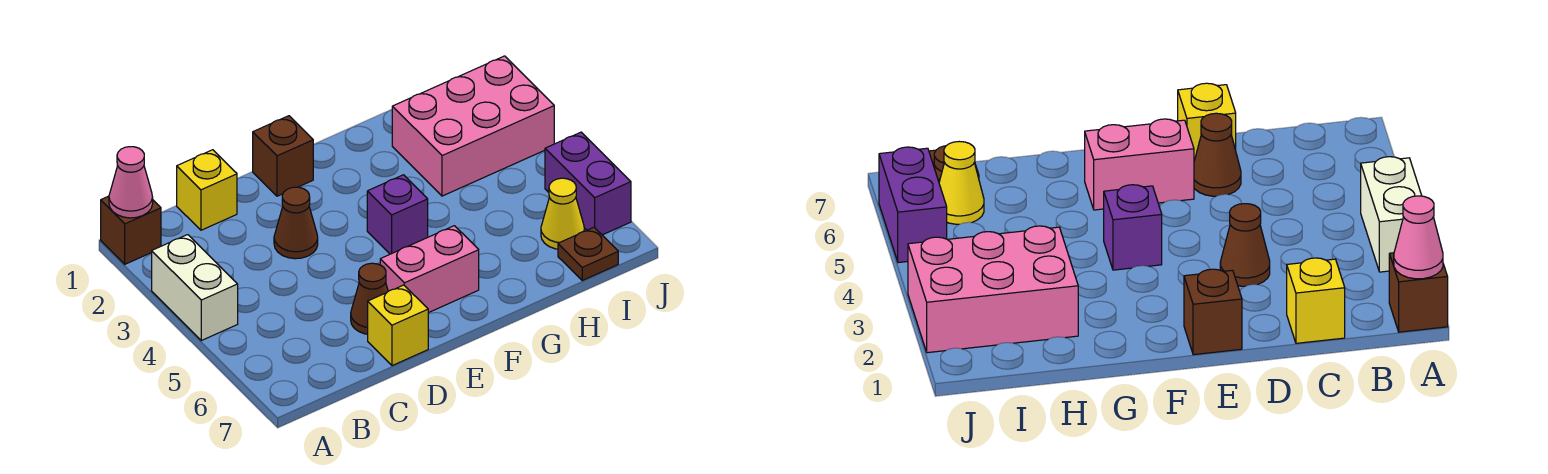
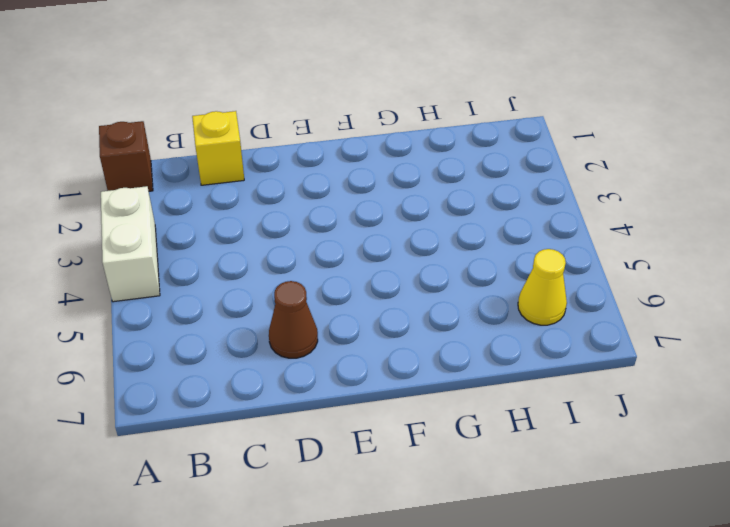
none -> brown cone D3 level 1
none -> yellow brick D7 level 1
none -> brown brick E1 level 1

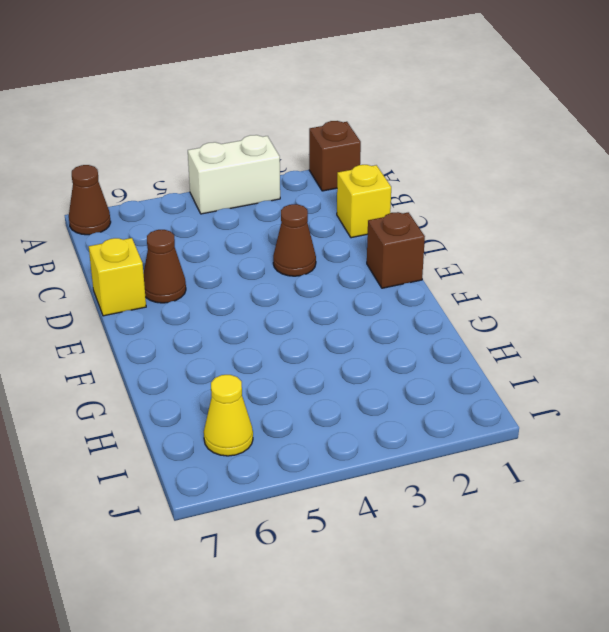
brown cone A7 level 1 -> none
none -> pink brick E6:F6 level 1
none -> purple brick F4 level 1
none -> pink brick H2:J3 level 1

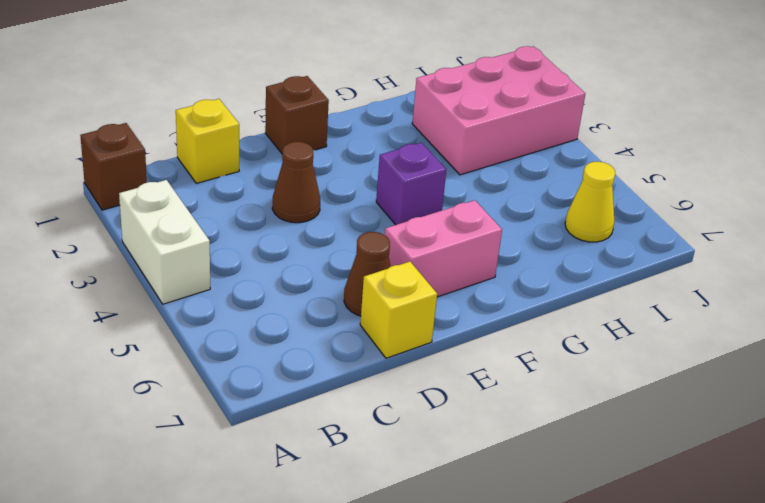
none -> brown plate I7 level 1
none -> purple brick J5:J6 level 1
none -> pink cone A1 level 2

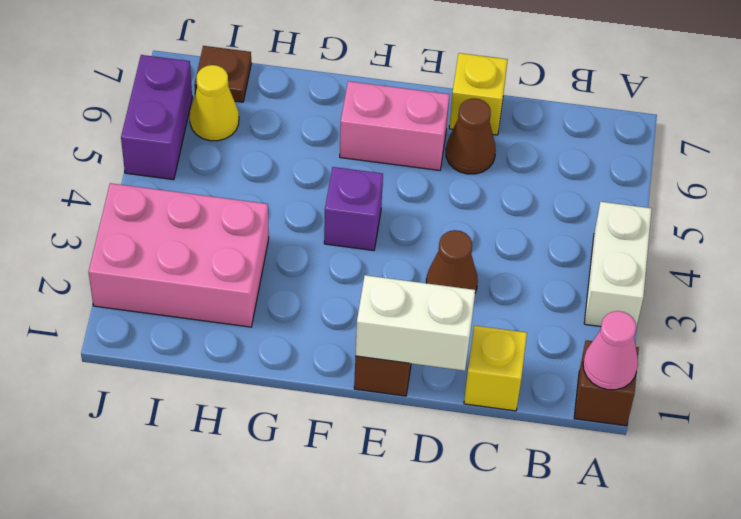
white brick D1:E1 level 2 -> none

